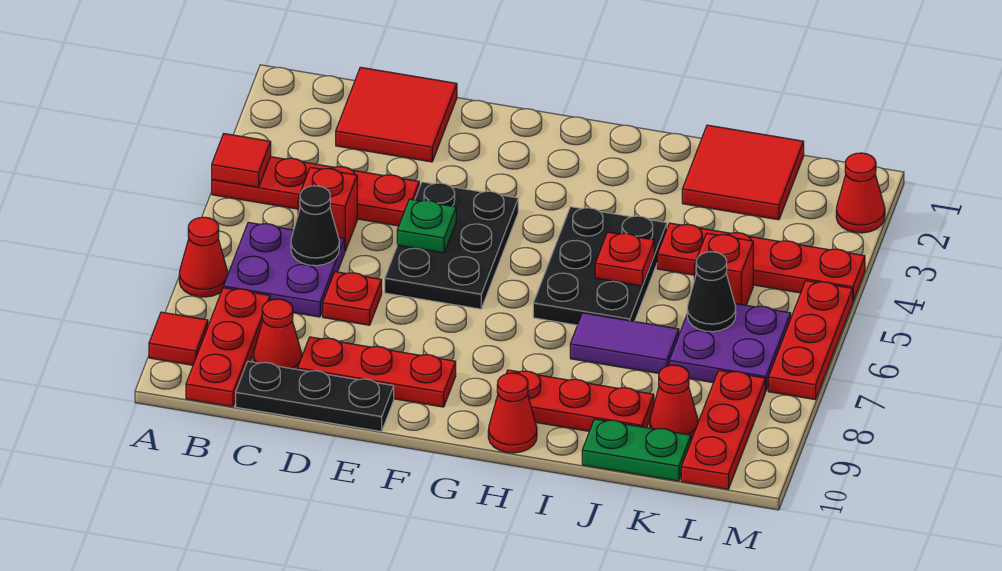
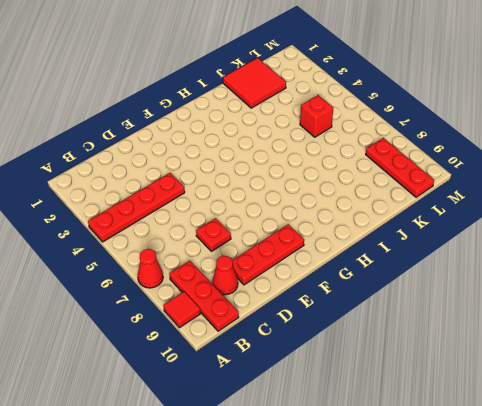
none -> purple plate B6:C7 level 1
none -> red tile C1:D2 level 1
none -> red brick C5 level 1
none -> black plate C10:E10 level 1

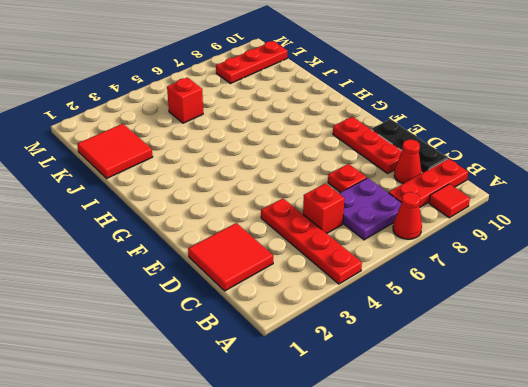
none -> black plate E4:F6 level 1
none -> black plate H4:I6 level 1
none -> red plate H9:J9 level 1
none -> red cone H10 level 1

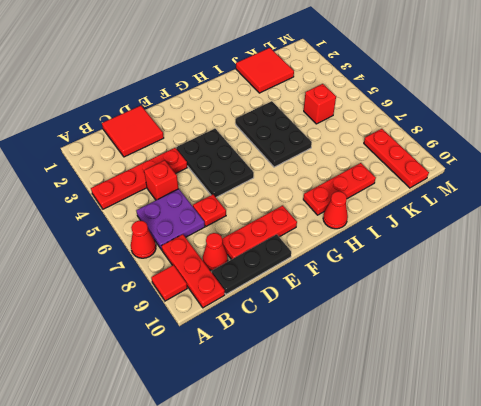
none -> purple tile I7:J7 level 1
none -> red plate J4:M4 level 1
none -> green plate J10:K10 level 1
none -> purple plate K6:L7 level 1

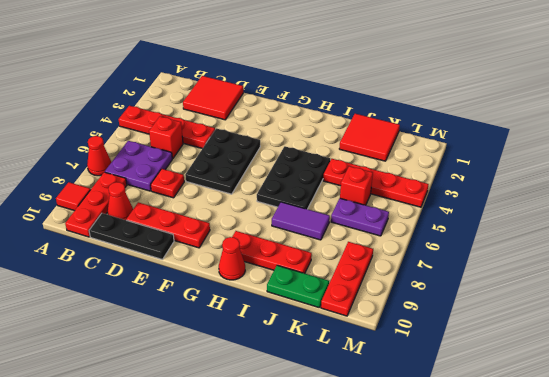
purple plate K6:L6 level 1 -> purple plate K6:L7 level 1
none -> red cone K9 level 1
none -> red cone M2 level 1
none -> red plate M5:M7 level 1
none -> red tile A4 level 2

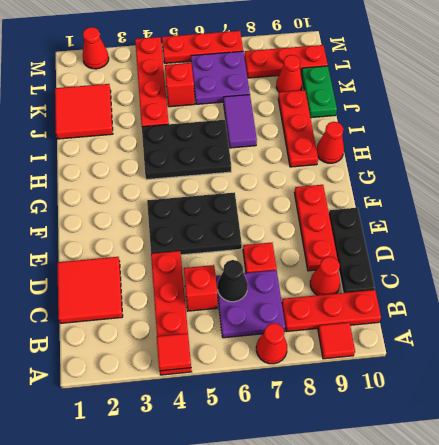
none -> green plate E5 level 2
none -> red plate I5 level 2
none -> black cone K6 level 2

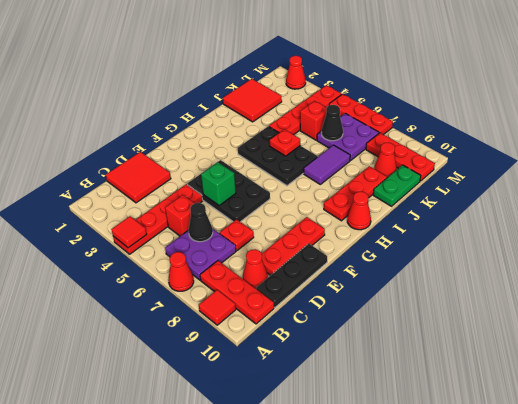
green brick E5 level 2 -> green plate E5 level 2

